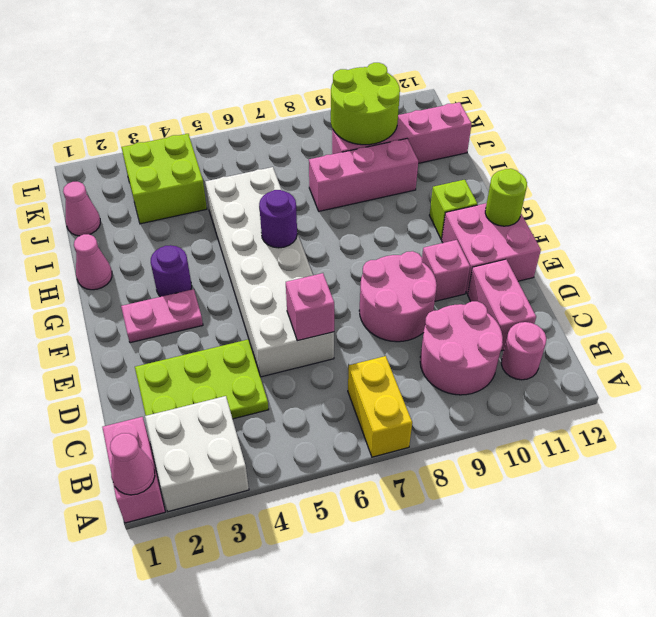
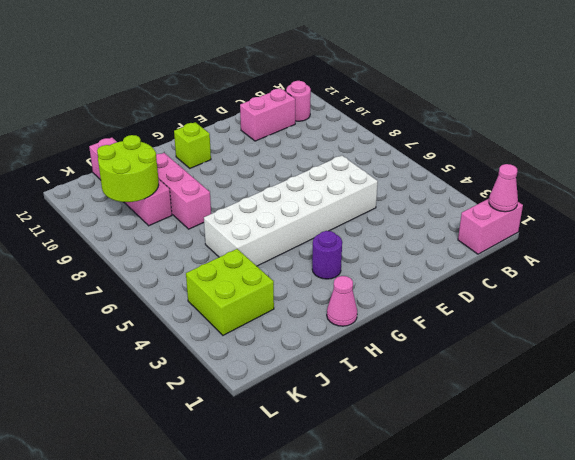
none -> white brick A2:B3 level 1
none -> yellow brick A7:B7 level 1
none -> pink round brick B9:C10 level 1

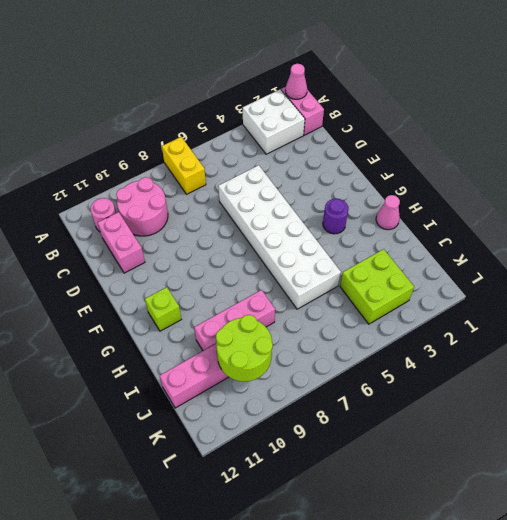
none -> lime plate C2:D4 level 1
none -> pink round brick D8:E9 level 1
none -> pink brick E10 level 1

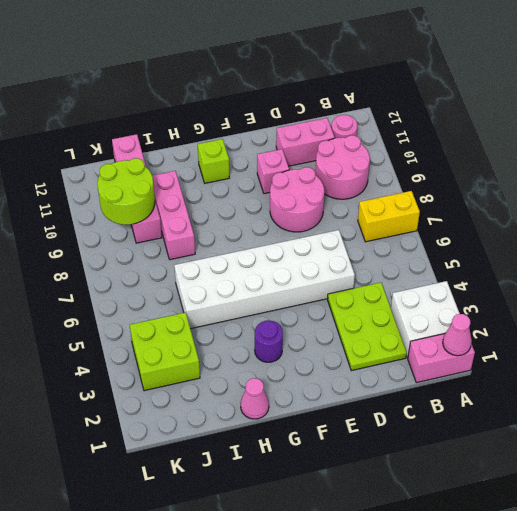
none -> pink brick E11:F12 level 1
none -> pink plate F2:F3 level 1
none -> pink cone J1 level 1

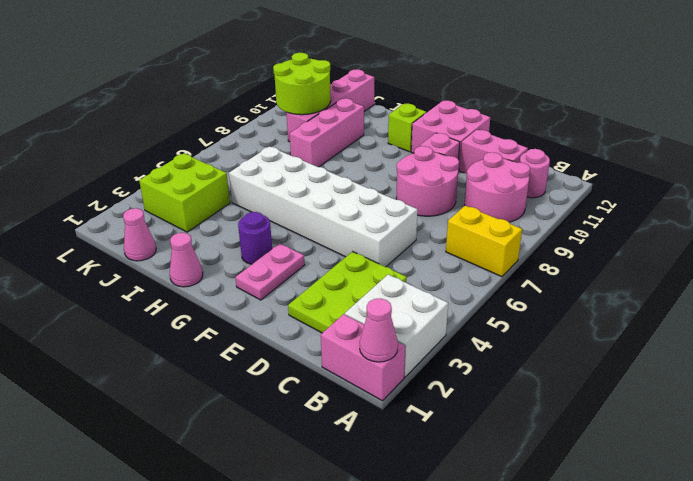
none -> pink brick D6 level 2
none -> lime round brick F12 level 2
none -> purple round brick G6 level 2

